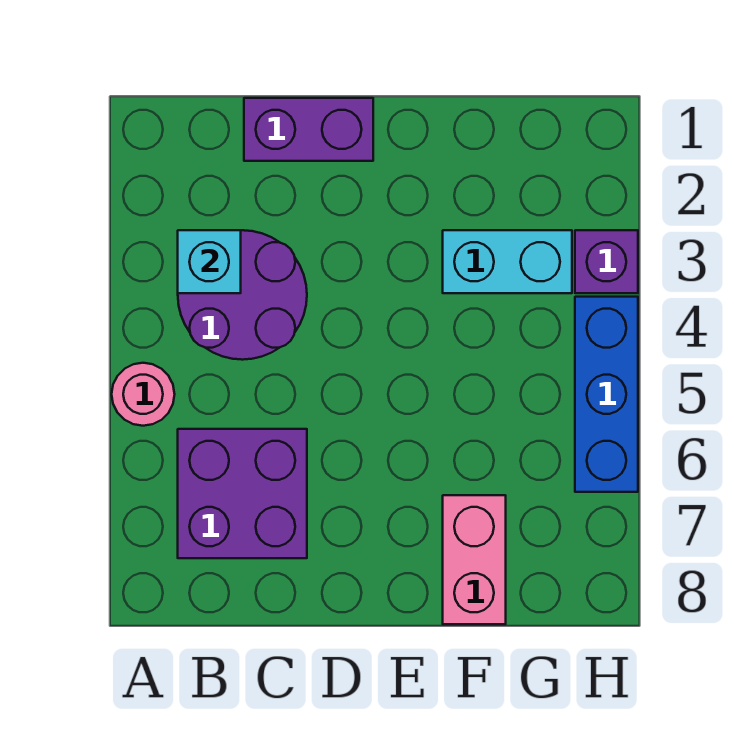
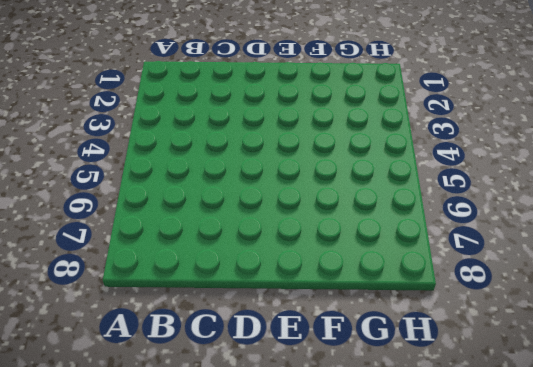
none -> pink round brick A5 level 1
none -> purple round brick B3:C4 level 1

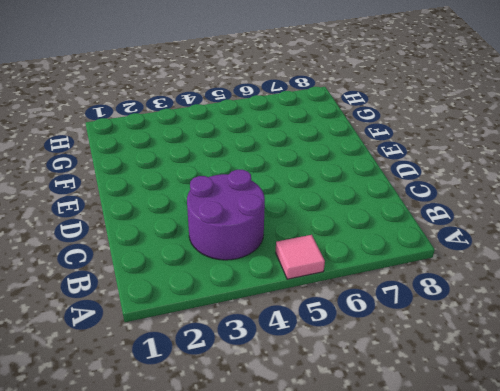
pink tile A5 level 1 -> pink round brick A5 level 1
none -> purple brick B6:C7 level 1
none -> purple brick C1:D1 level 1

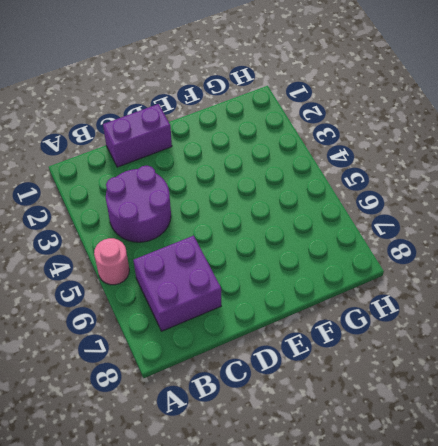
none -> cyan brick F3:G3 level 1
none -> pink brick F7:F8 level 1

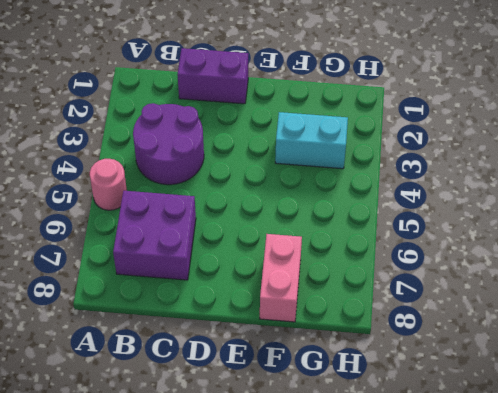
none -> purple brick H3 level 1
none -> blue brick H4:H6 level 1

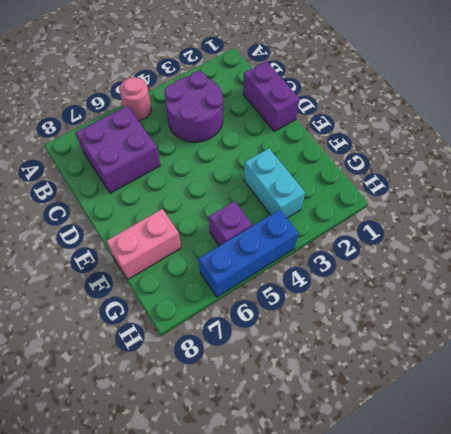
purple brick G5 level 1 -> purple brick H3 level 1
none -> cyan brick B3 level 2

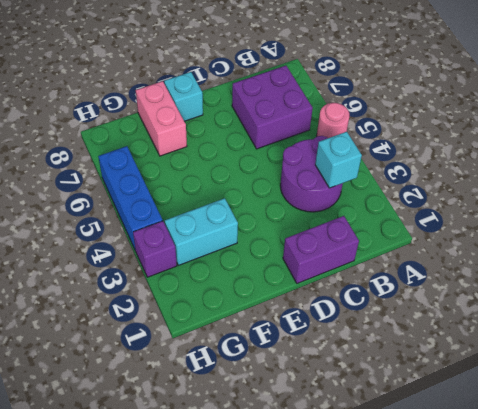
cyan brick E8 level 1 -> none

